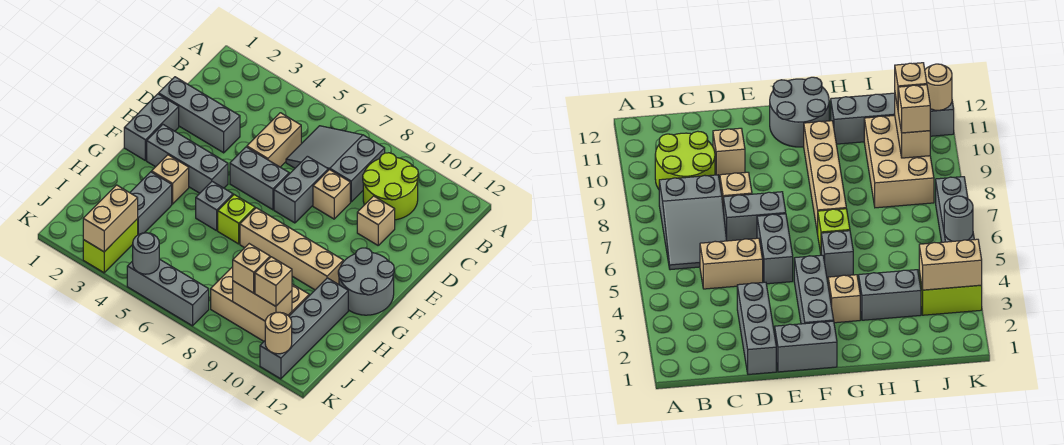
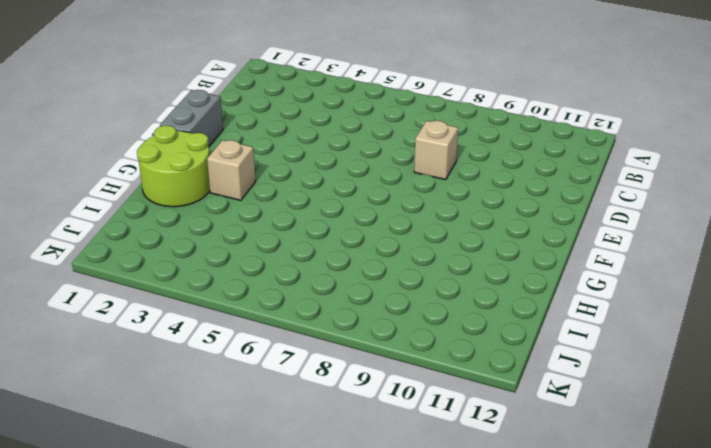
lime round brick G1:H2 level 1 -> lime round brick B9:C10 level 1
none -> grey slope B6:C8 level 1 top 8
none -> tan brick C5:D5 level 1
none -> grey brick D1:D3 level 1

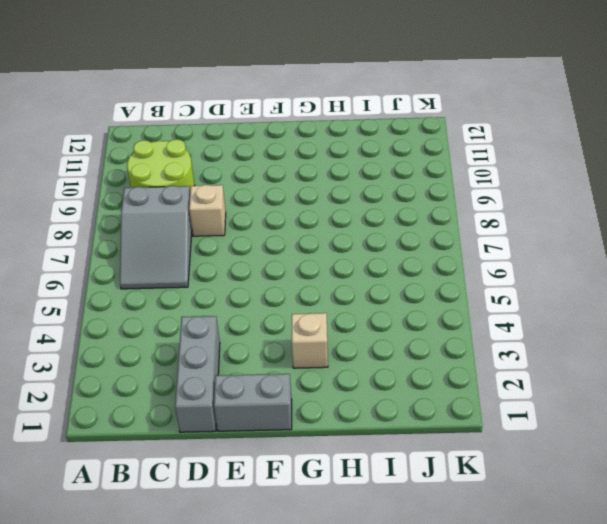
none -> tan brick C5:D5 level 1
none -> grey brick D7:E7 level 1
none -> tan brick D10 level 1

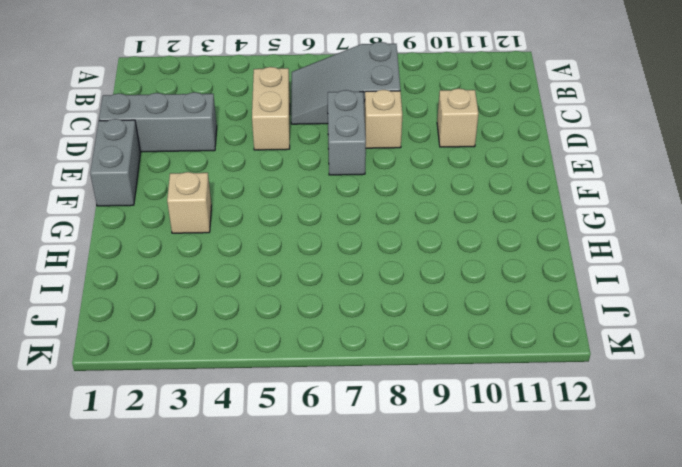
none -> lime round brick B9:C10 level 1
none -> grey brick E5:E6 level 1
none -> grey brick F2:F4 level 1

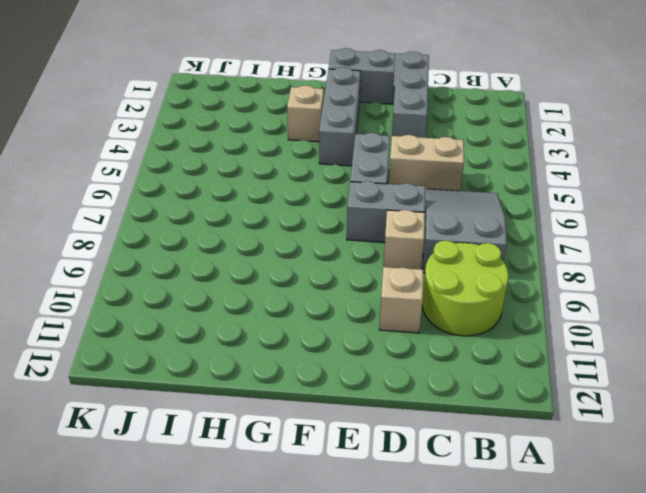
none -> grey round brick F11:G12 level 1
none -> grey brick G5 level 1
none -> lime brick G6 level 1

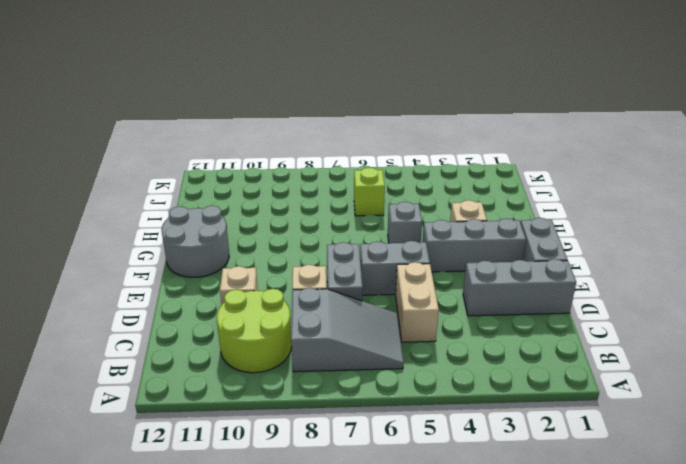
lime brick I6 level 1 -> lime brick G6 level 1
none -> tan brick G7:G10 level 1
none -> grey brick H3:I3 level 1
none -> grey brick H11:K11 level 1

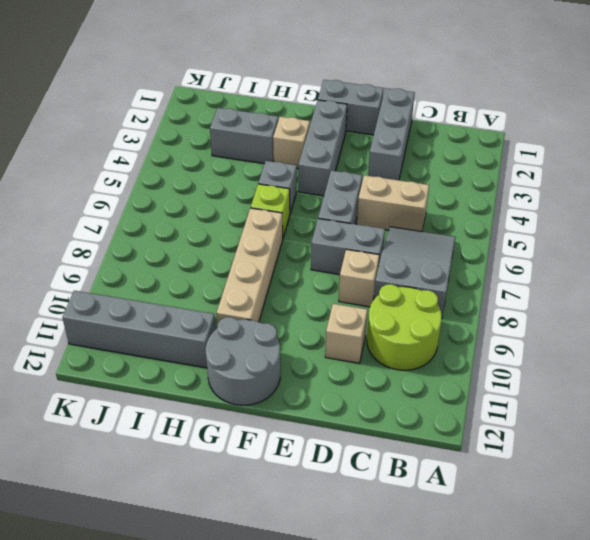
none -> tan brick I8:J10 level 1
none -> lime brick J3:K3 level 1
none -> grey brick K5:K7 level 1

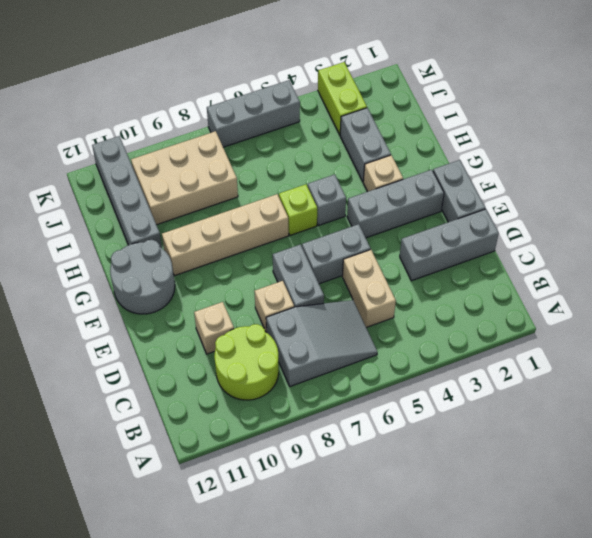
none -> tan brick J3:K3 level 2
none -> tan brick J9:J10 level 2
none -> grey round brick K5 level 2

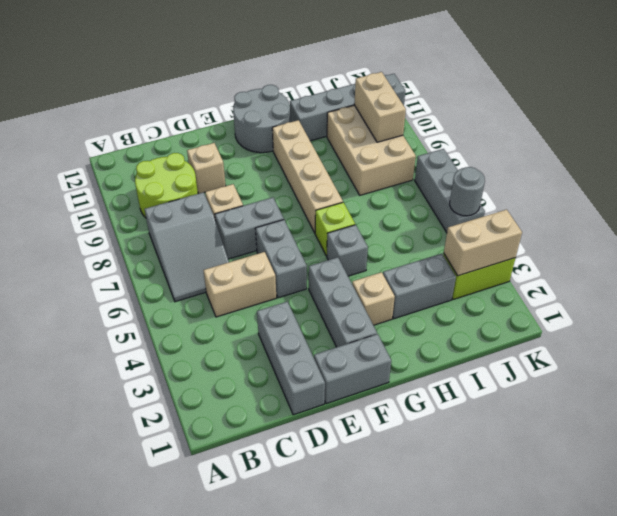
none -> tan round brick K11 level 2
none -> tan brick J9 level 3
none -> tan brick J10 level 3

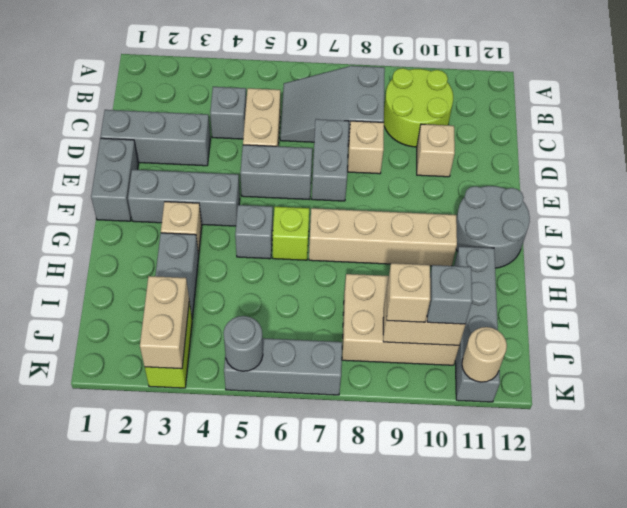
grey brick C4 level 1 -> none
grey brick J10 level 3 -> tan brick J10 level 3

